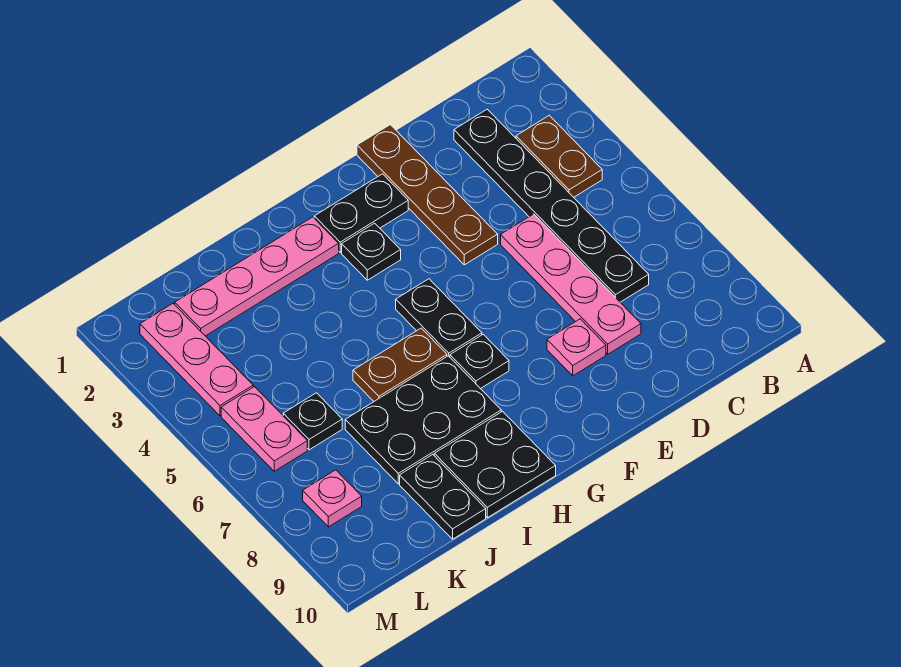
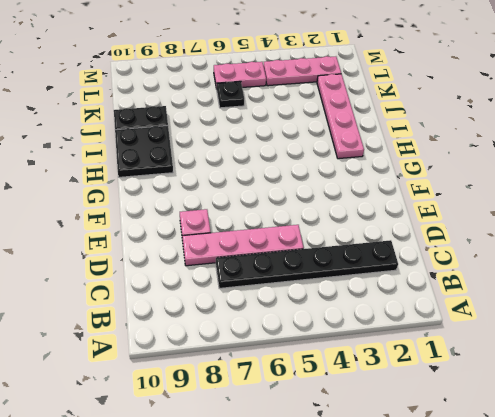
none -> brown plate B3:B4 level 1
none -> brown plate E1:E4 level 1
none -> black plate F2:G2 level 1

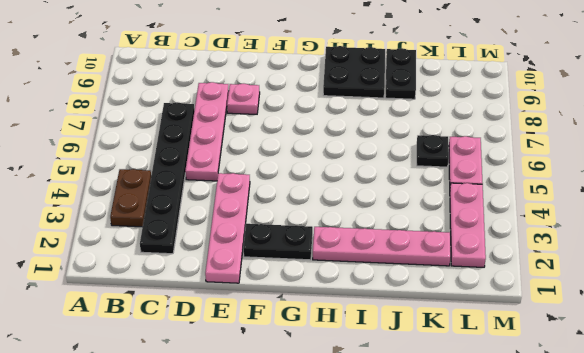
pink plate E1:E4 level 1 -> brown plate E1:E4 level 1
none -> black plate G3 level 1
none -> black plate G5:G6 level 1
none -> black plate G7 level 1

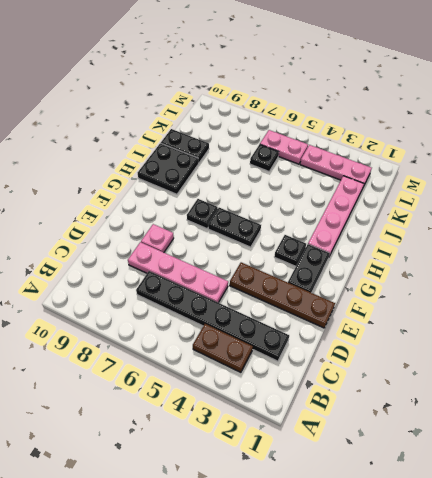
none -> brown plate H6:I6 level 1
none -> black plate H7:J8 level 1
none -> pink plate L8 level 1

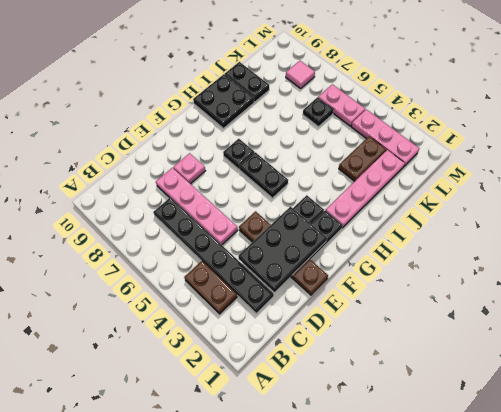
black plate D2:F3 level 2 -> black plate H7:J8 level 1
brown plate J3:K3 level 1 -> brown plate H6:I6 level 1
pink tile L8 level 1 -> pink plate L8 level 1

